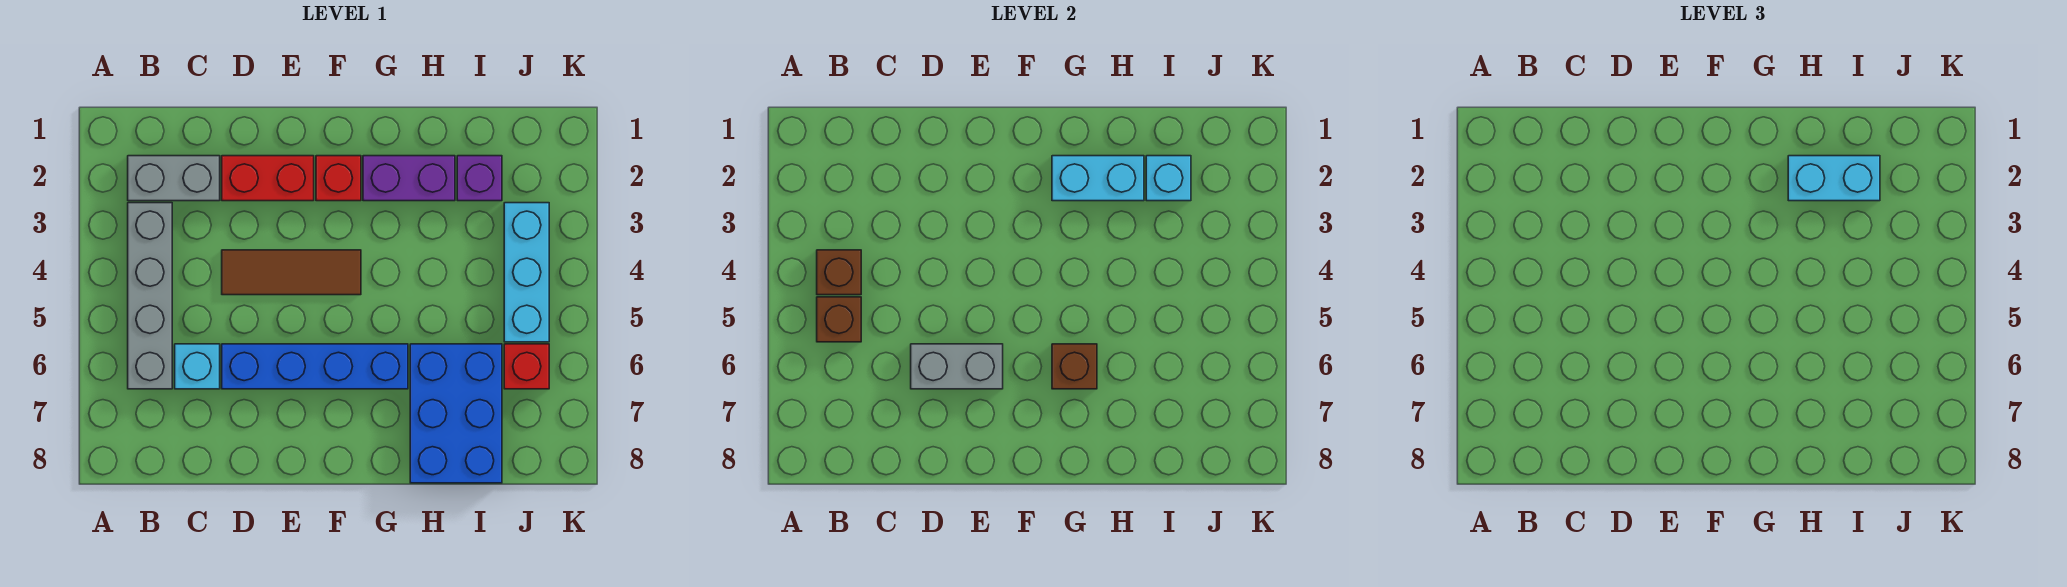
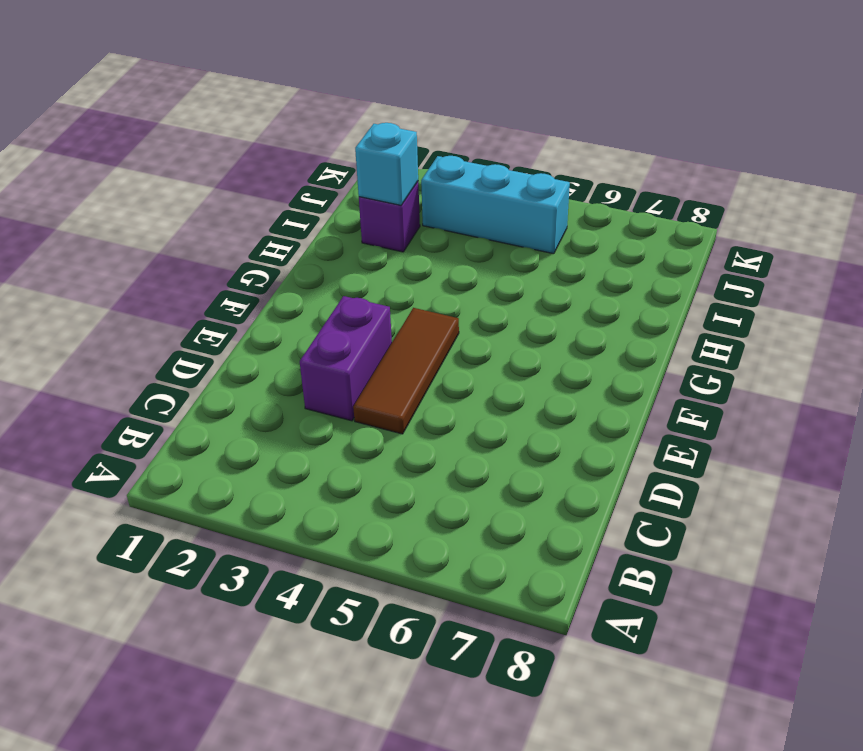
purple brick D3:E3 level 1 -> purple brick G2:H2 level 1
none -> grey brick B2:C2 level 1
none -> grey brick B3:B6 level 1
none -> cyan brick C6 level 1

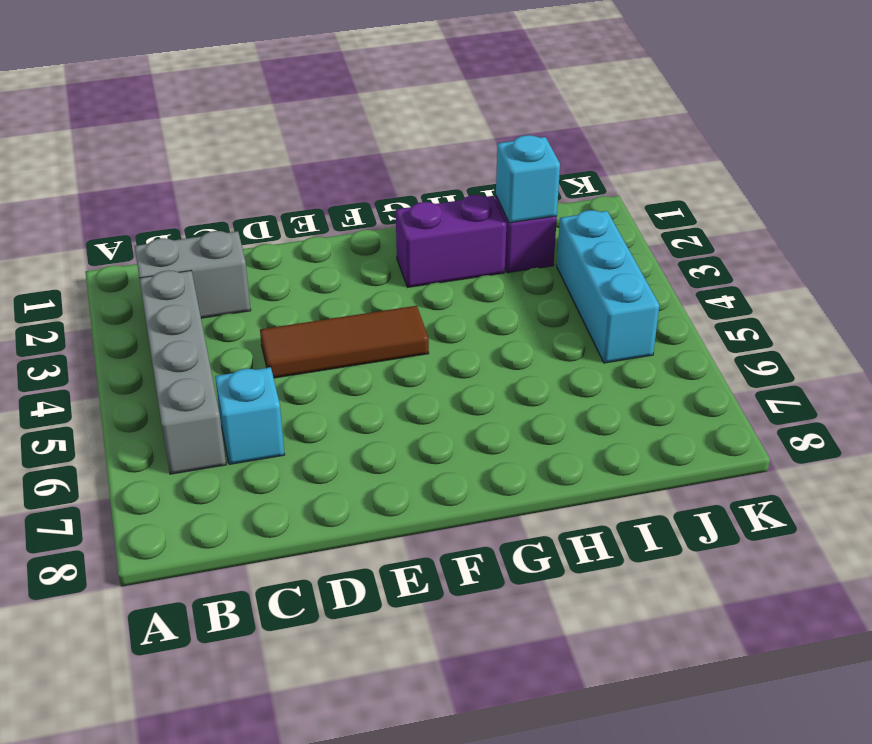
none -> red brick D2:E2 level 1
none -> blue brick D6:G6 level 1
none -> red brick F2 level 1

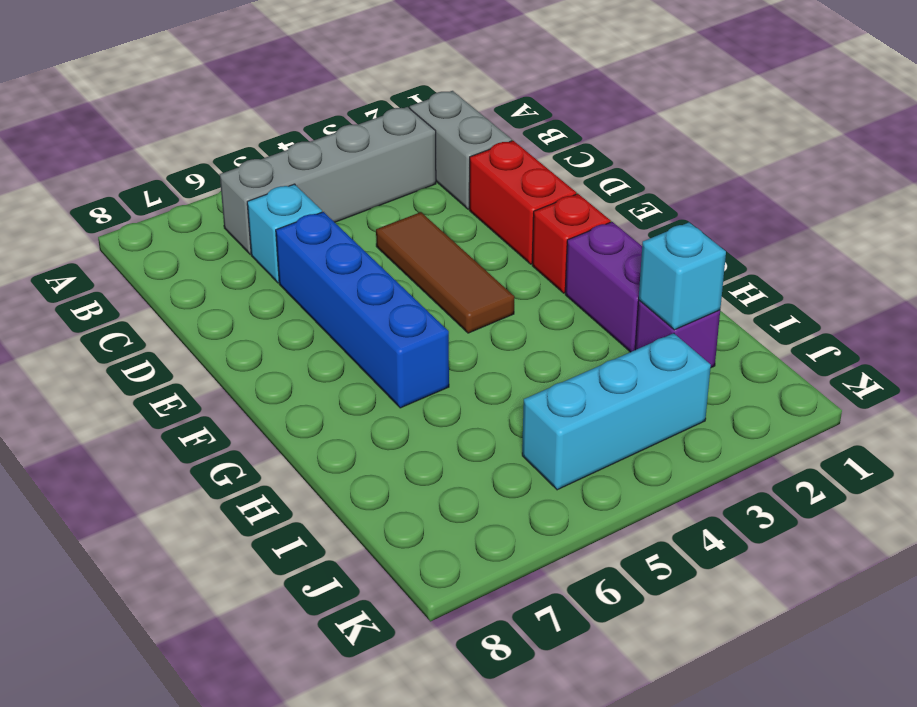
none -> blue brick H6:I8 level 1
none -> red brick J6 level 1
none -> brown brick B4 level 2

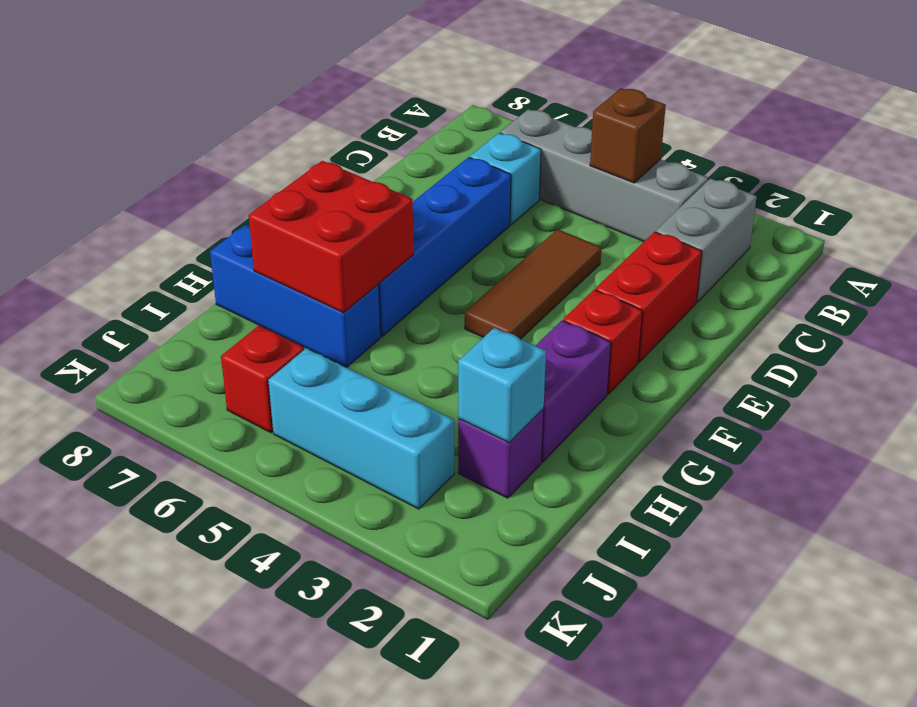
red brick G6:H7 level 2 -> brown brick G6 level 2
blue brick H6:H8 level 1 -> blue brick H6:I8 level 1
none -> brown brick B5 level 2
none -> grey brick D6:E6 level 2
none -> cyan brick G2:H2 level 2

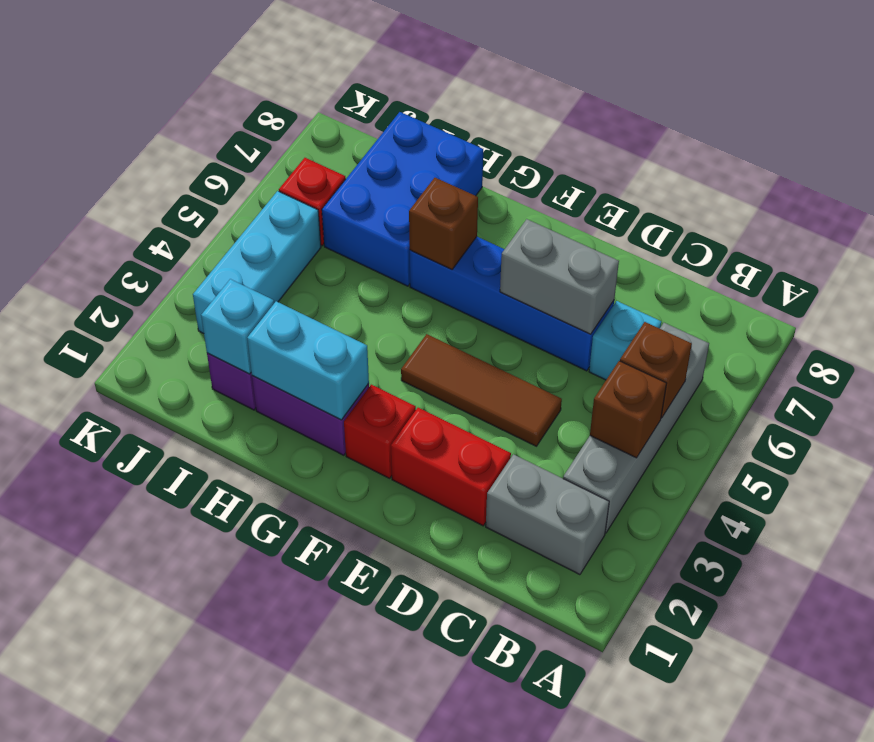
none -> cyan brick H2:I2 level 3

